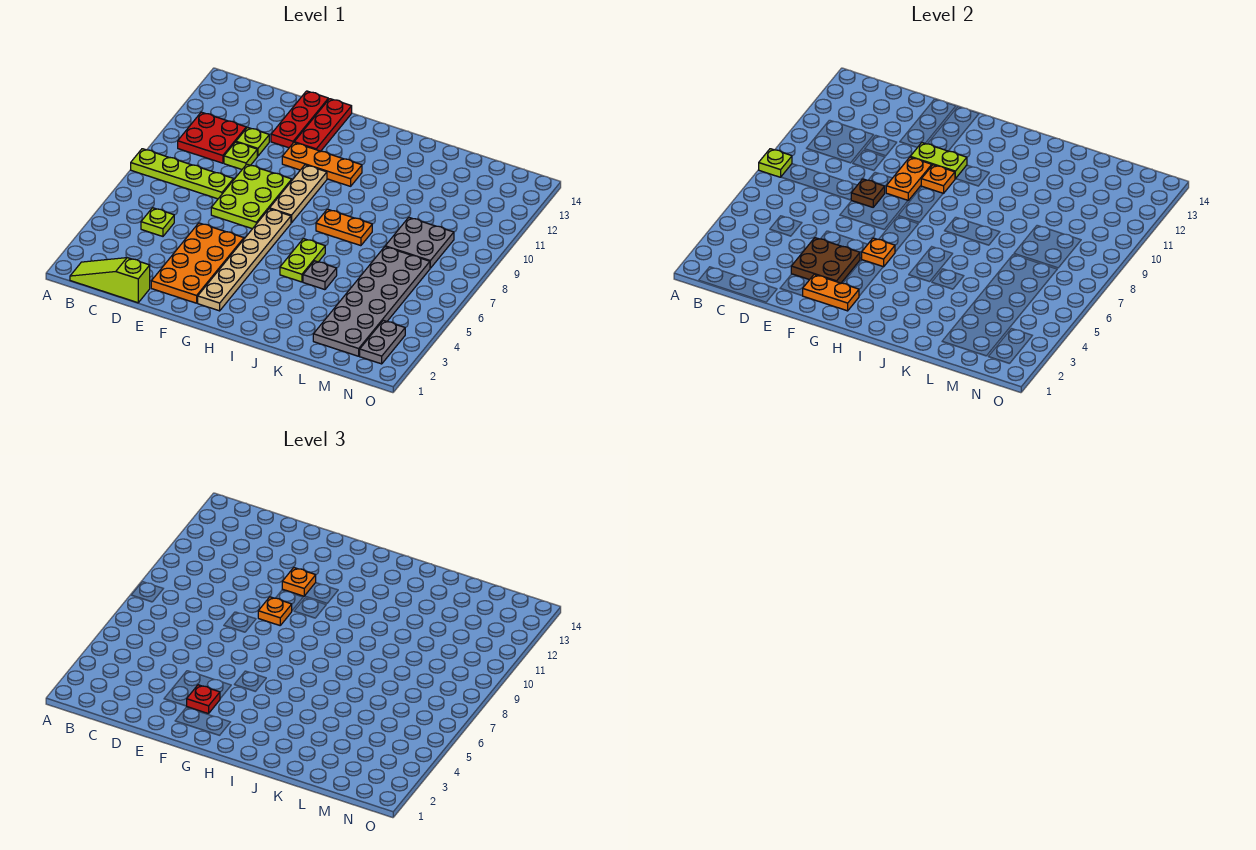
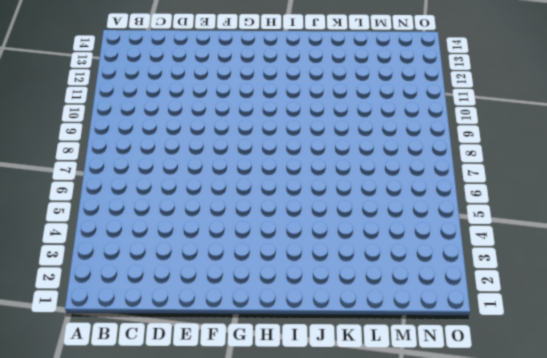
none -> lime plate A8:D8 level 1
none -> lime slope B1:D1 level 1 top D
none -> red plate B10:C11 level 1
none -> lime plate C5 level 1

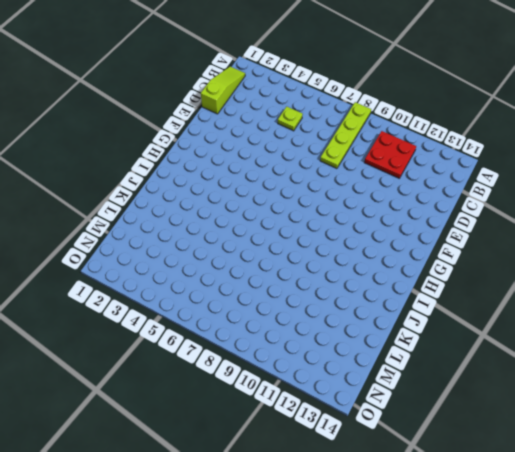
none -> lime plate D10 level 1
none -> lime plate D11 level 1
none -> orange plate E2:F5 level 1
none -> lime plate E7:F9 level 1

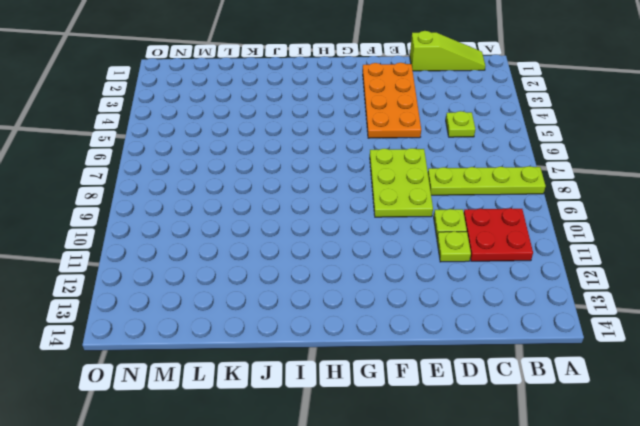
none -> red plate E12:E14 level 1
none -> orange plate F11:H11 level 1
none -> red plate F12:F14 level 1
none -> tan plate G2:G7 level 1

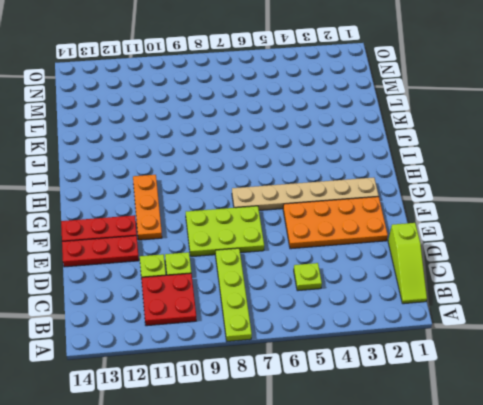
none -> tan plate G8:G10 level 1
none -> lime plate I5:I6 level 1
none -> orange plate I8:J8 level 1
none -> grey plate J5 level 1

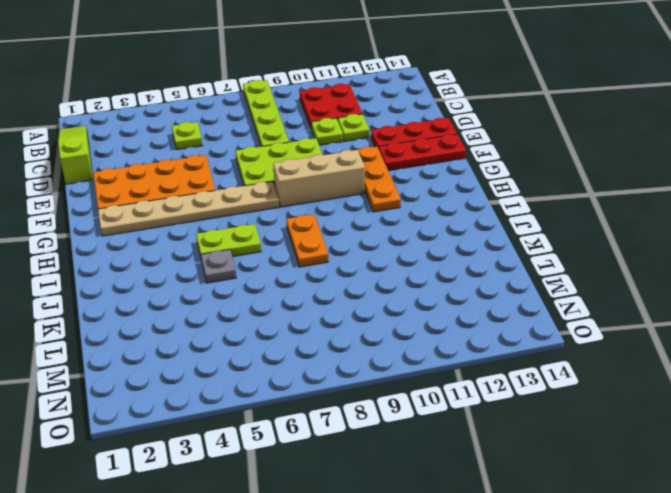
tan brick G8:G10 level 1 -> tan plate G8:G10 level 1
none -> grey plate L2:M7 level 1
none -> grey plate L8:M9 level 1
none -> grey plate N2:N3 level 1
none -> lime plate A8 level 2

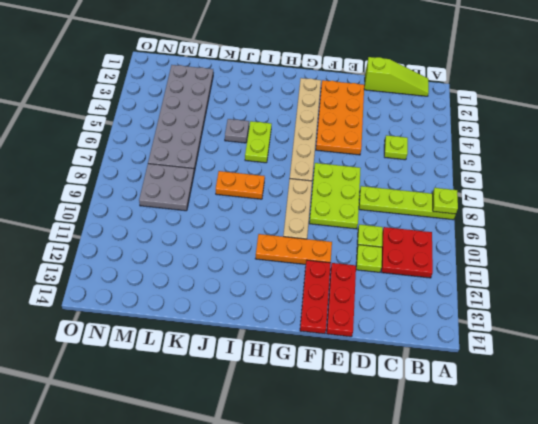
none -> grey plate N2:N3 level 1
none -> brown plate E3:F4 level 2
none -> brown plate E8 level 2
none -> orange plate F2:G2 level 2

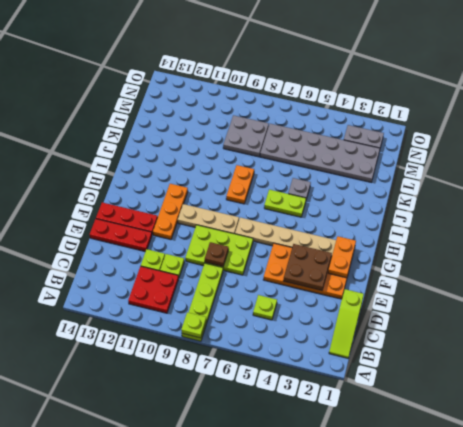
none -> orange plate F9:F10 level 2
none -> lime plate F11:G11 level 2
none -> orange plate G5 level 2
none -> orange plate G10 level 2

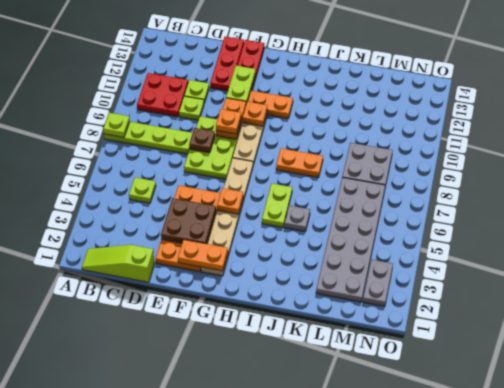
lime plate F11:F12 level 2 -> lime plate F11:G11 level 2
none -> red plate F3 level 3
none -> orange plate F11 level 3

